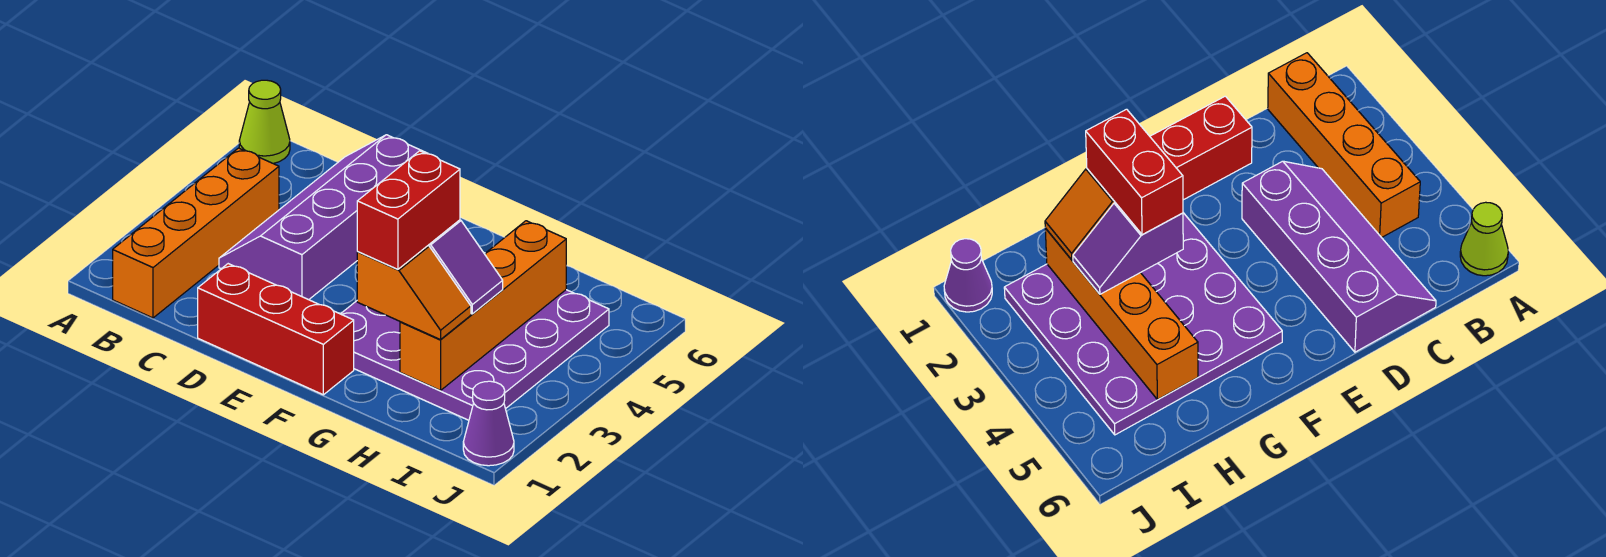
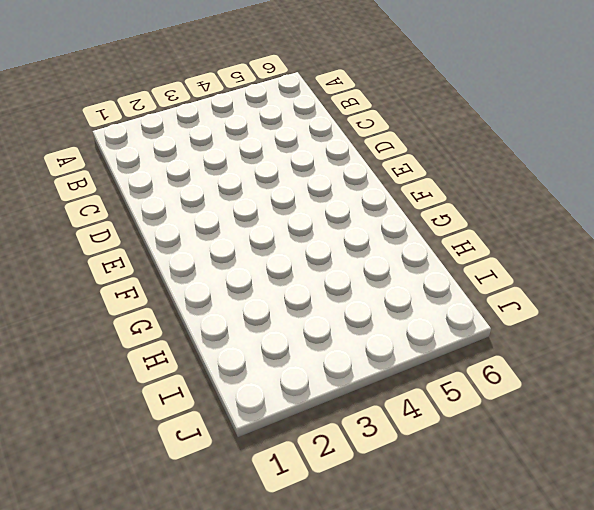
none -> lime cone A6 level 1
none -> orange brick B1:B4 level 1

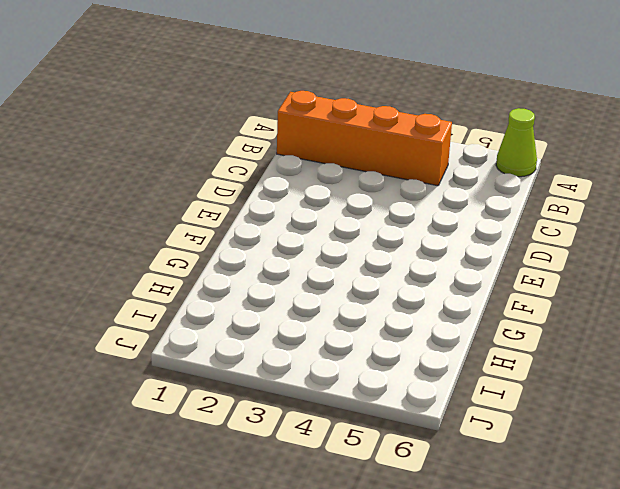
none -> purple slope C3:D6 level 1 top D
none -> red brick D1:F1 level 1

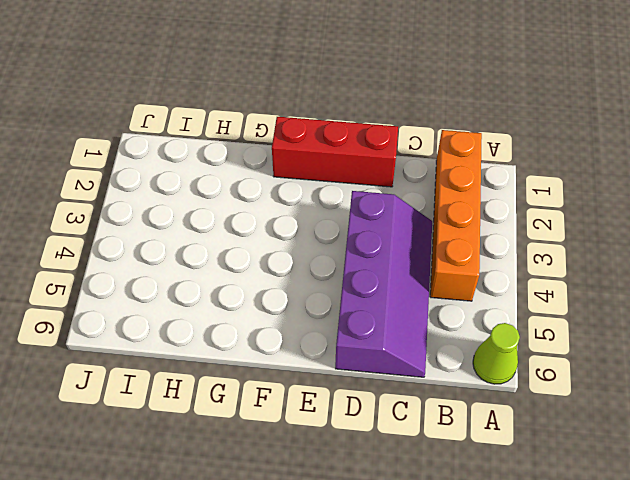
none -> purple plate F2:I5 level 1
none -> purple cone J1 level 1

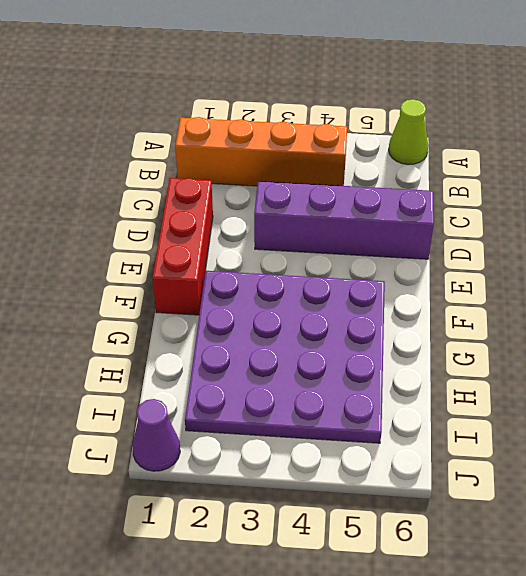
none -> orange brick H2:H5 level 2
none -> orange slope G2:H2 level 3 top G

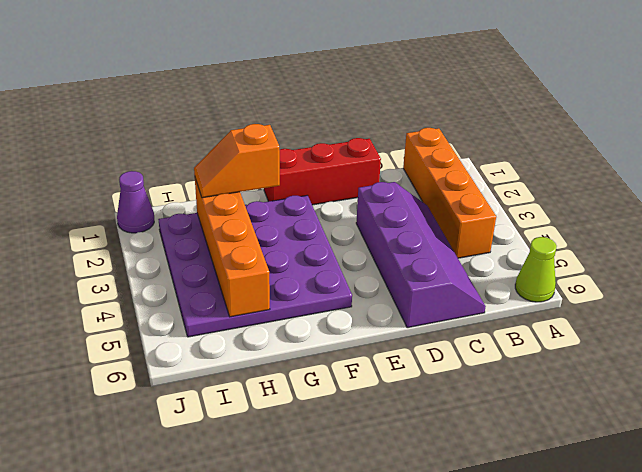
none -> purple slope G3:H3 level 3 top G
none -> red brick G2:G3 level 4

